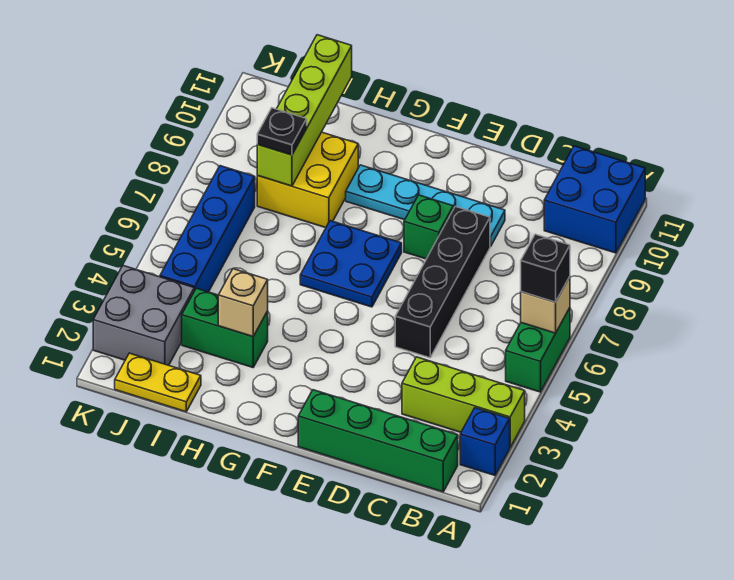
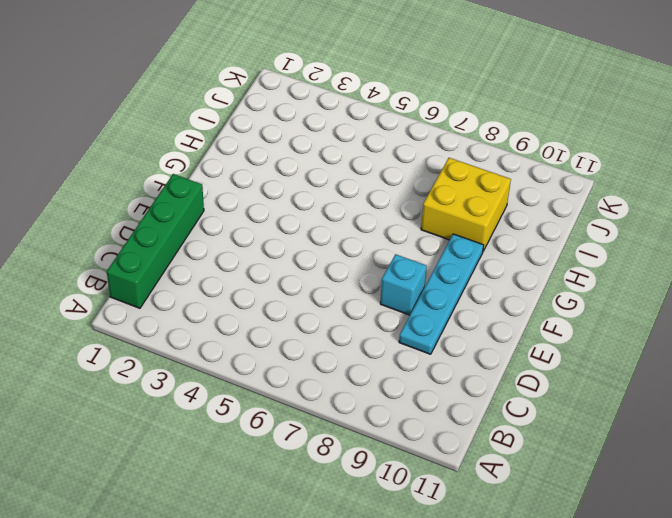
cyan brick E8 level 1 -> green brick E8 level 1
none -> blue brick A2 level 1
none -> lime brick A3:C3 level 1
none -> green brick A5:A6 level 1

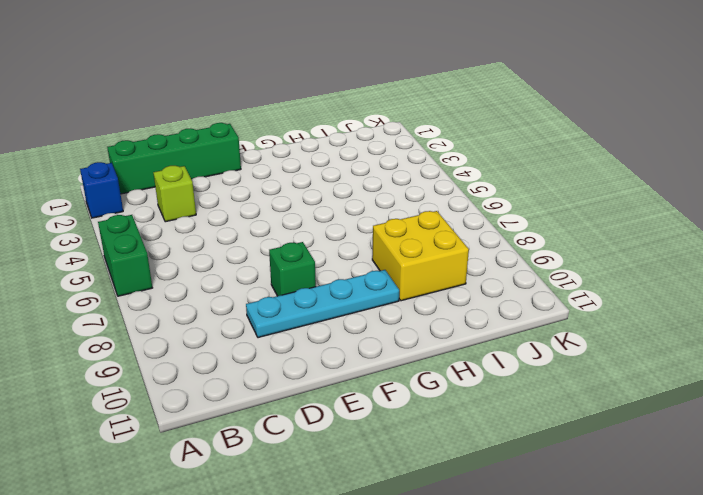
lime brick C3 level 1 -> lime brick A3:C3 level 1
none -> blue brick A10:B11 level 1
none -> black brick D5:D8 level 1
none -> blue plate F6:G7 level 1

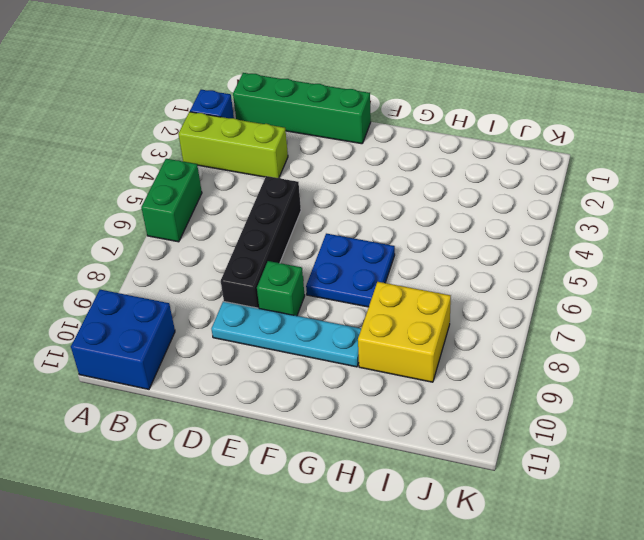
none -> green brick H3:I3 level 1
none -> yellow plate I1:J1 level 1
none -> grey brick J2:K3 level 1

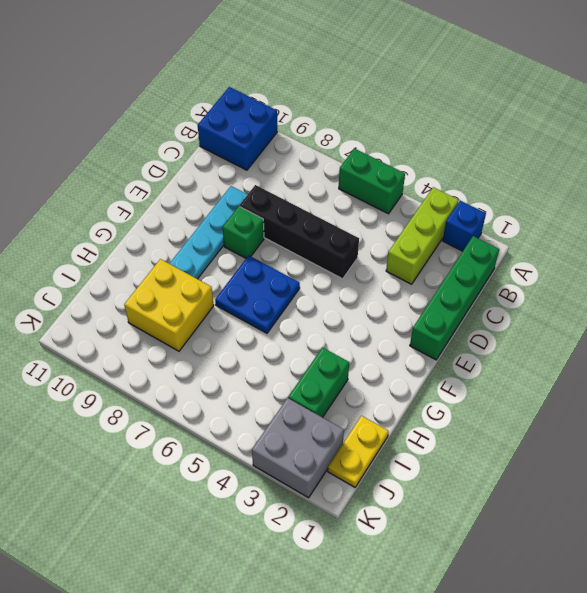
none -> blue brick J4:J7 level 1
none -> tan brick A6 level 2
none -> tan brick H3 level 2

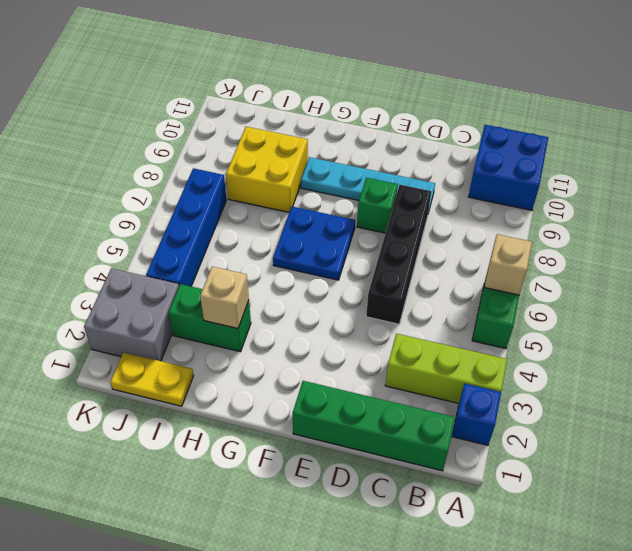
none -> lime brick I8:I11 level 2
none -> black brick A6 level 3
none -> black plate I8 level 3

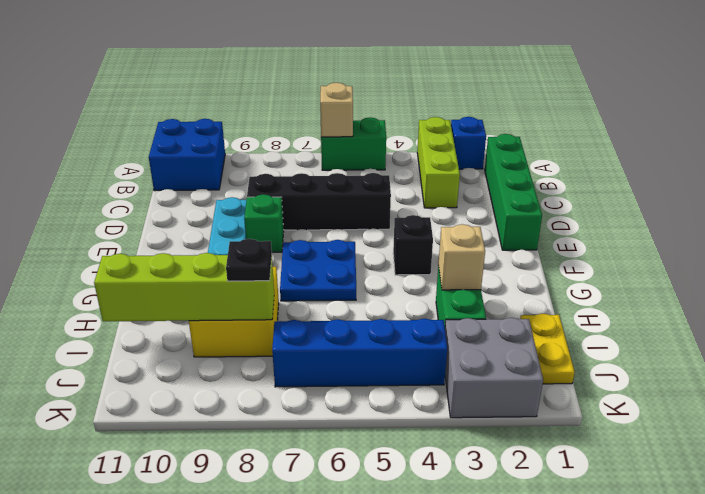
black brick F4 level 1 -> black brick A6 level 3

